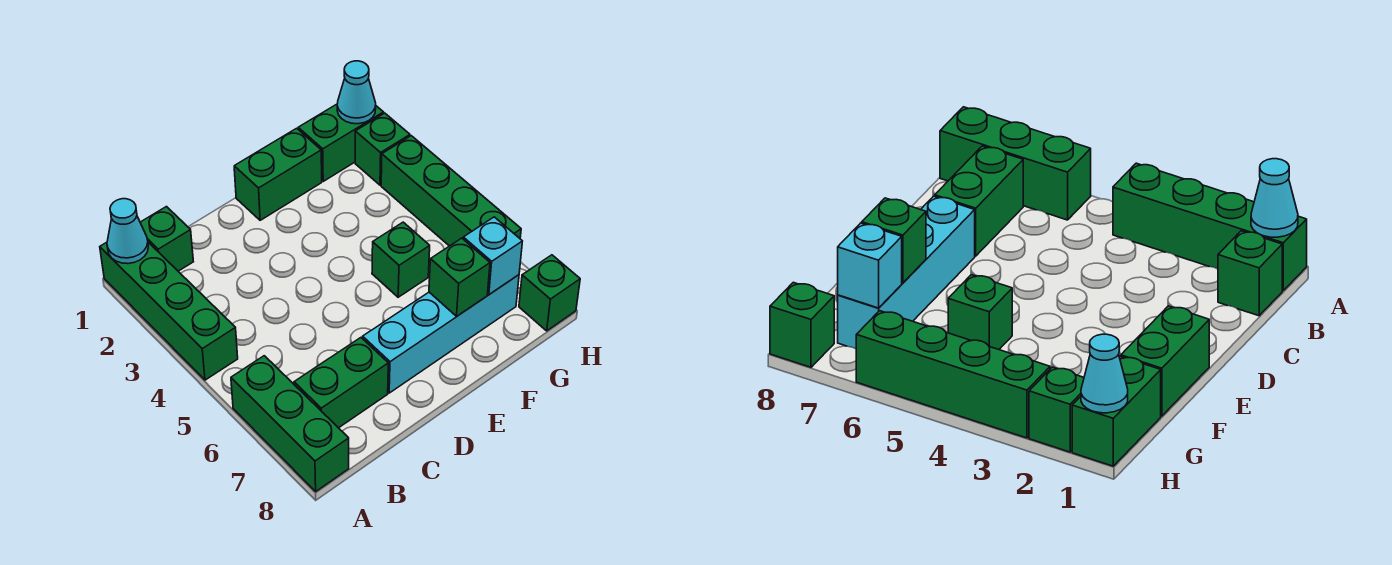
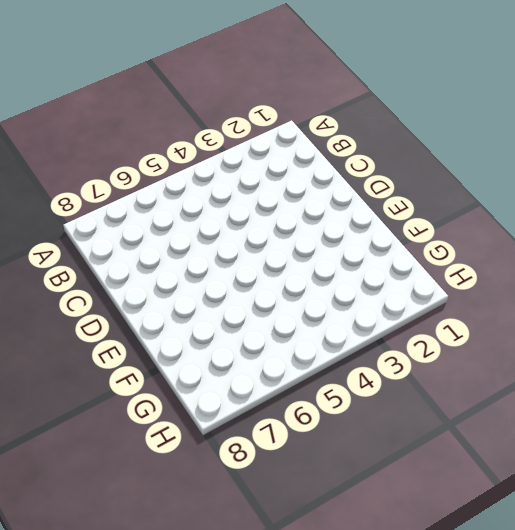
none -> green brick A1:A4 level 1
none -> green brick A6:A8 level 1
none -> green brick B1 level 1

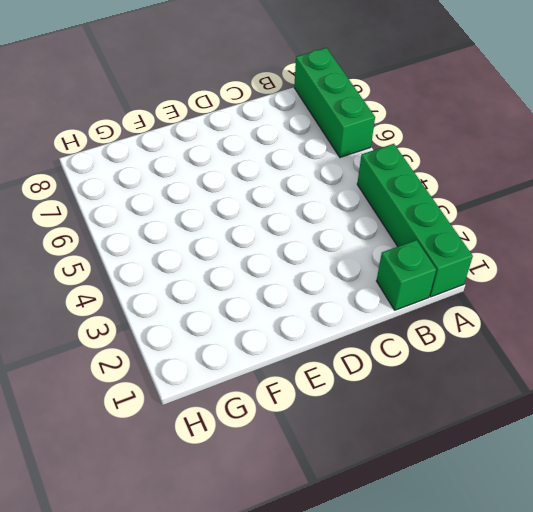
none -> green brick B7:C7 level 1
none -> cyan brick D7:G7 level 1
none -> green brick E1:F1 level 1

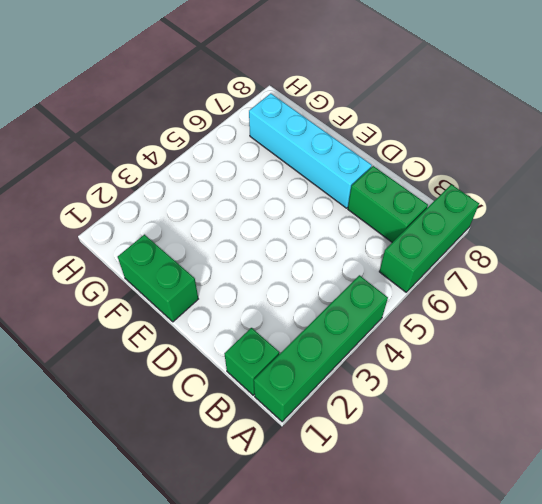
none -> green brick F5 level 1
none -> green brick G1:H1 level 1
none -> green brick H2 level 1

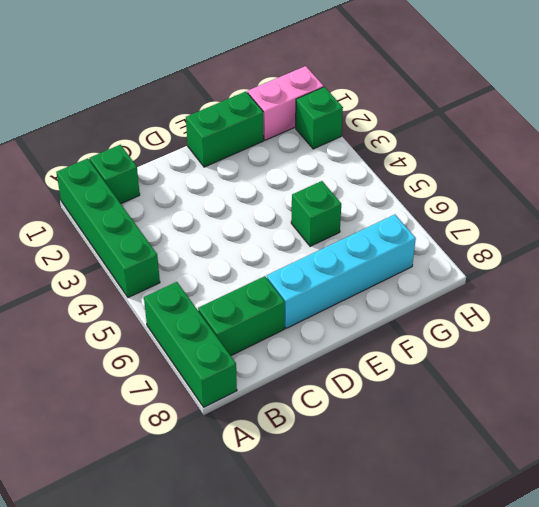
pink brick G1:H1 level 1 -> green brick G1:H1 level 1
none -> green brick H3:H6 level 1
none -> green brick H8 level 1
none -> cyan cone A1 level 2

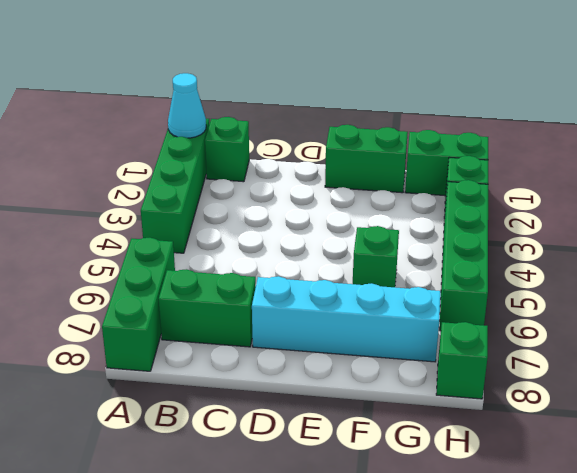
none -> green brick F7 level 2
none -> cyan brick G7 level 2
none -> cyan cone H1 level 2

